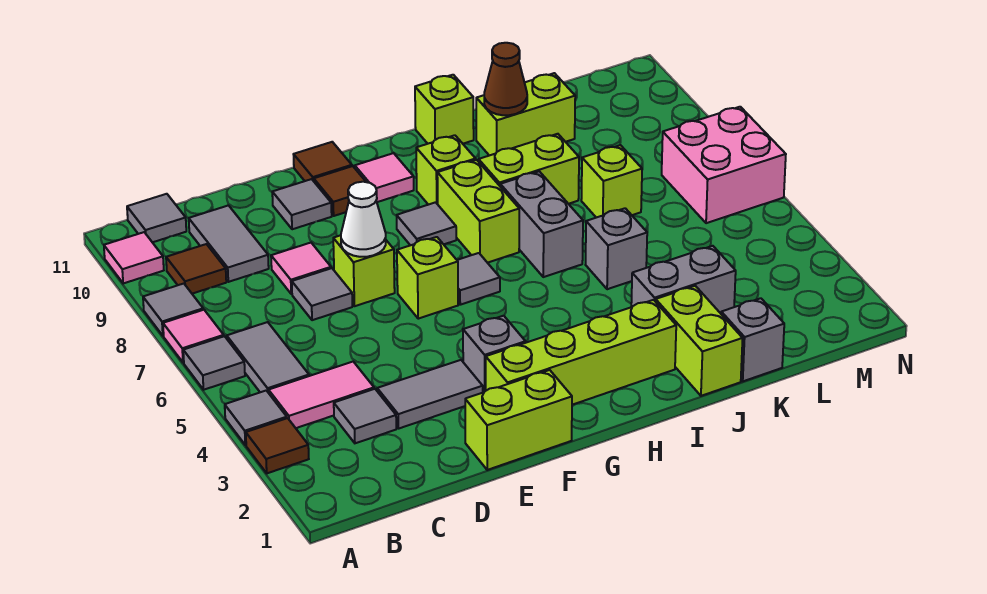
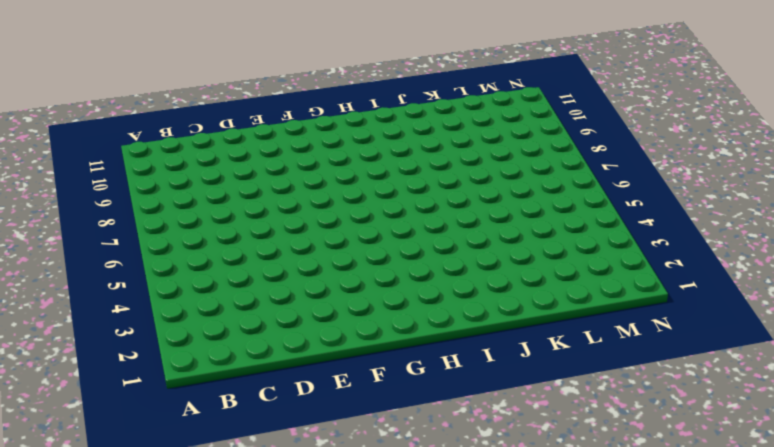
none -> brown tile A3 level 1
none -> grey tile A4 level 1
none -> grey tile A6 level 1
none -> pink tile A7 level 1

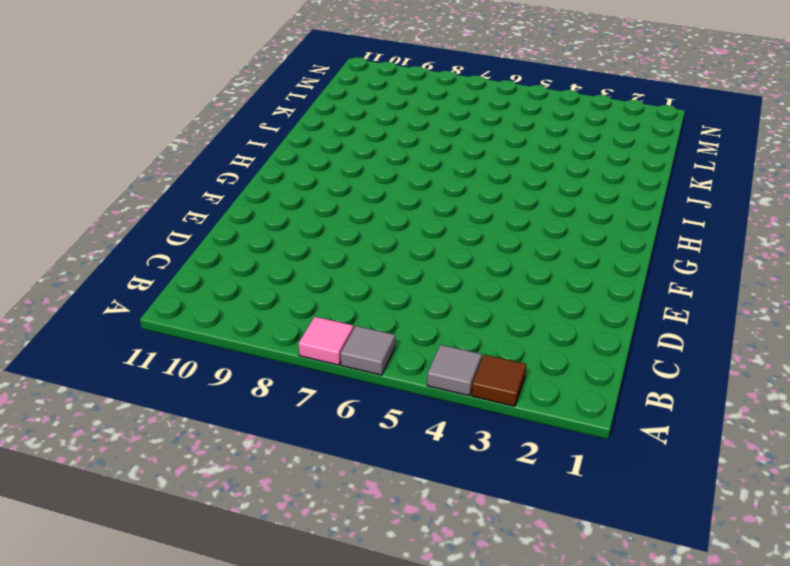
none -> grey tile A8 level 1
none -> pink tile A10 level 1
none -> pink tile B4:C4 level 1
none -> grey tile B5:B6 level 1

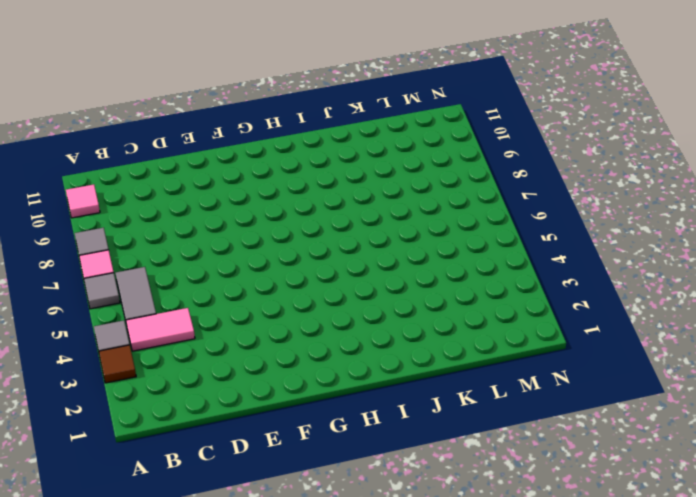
none -> brown tile B9 level 1
none -> grey tile B11 level 1
none -> grey tile C3 level 1
none -> grey tile C9:C10 level 1

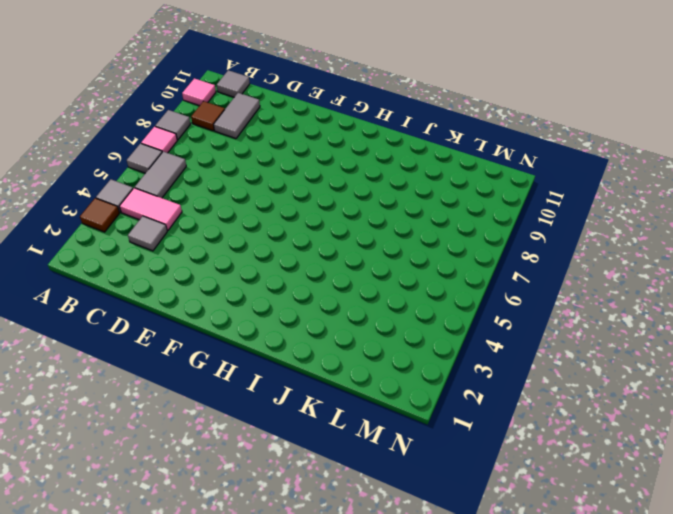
none -> grey tile D3:E3 level 1
none -> grey tile D7 level 1
none -> pink tile D8 level 1
none -> lime brick E1:F1 level 1

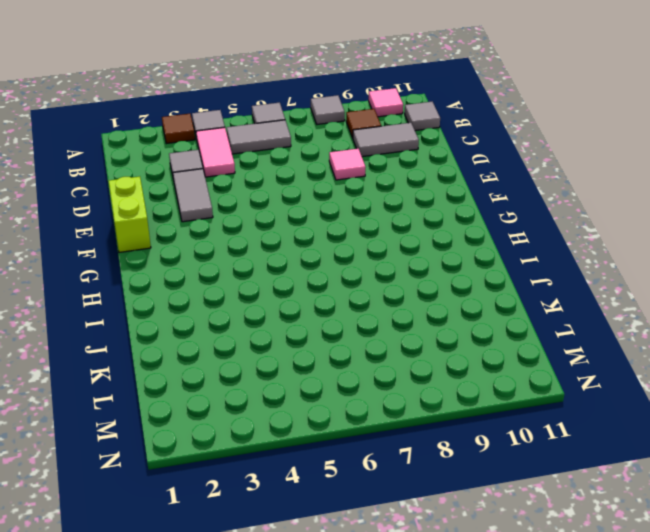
none -> pink tile A7 level 1
none -> grey tile D7 level 1
none -> lime brick E7 level 1
none -> grey tile E10 level 1

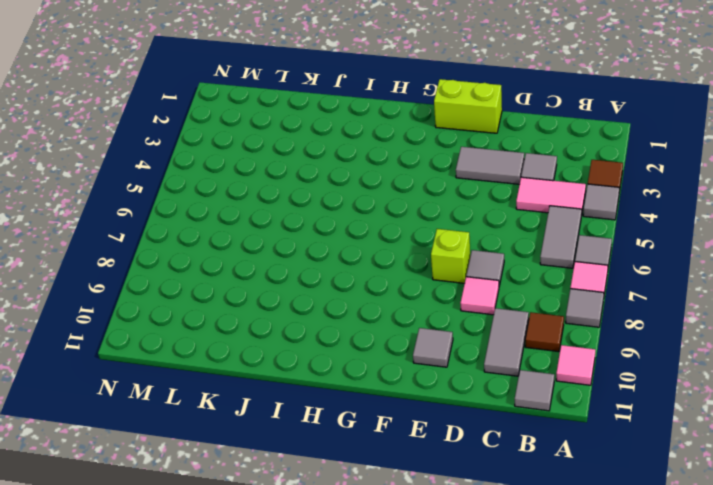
none -> lime brick F2:I2 level 1
none -> grey brick F3 level 1
none -> lime brick F6 level 1
none -> brown tile F10 level 1

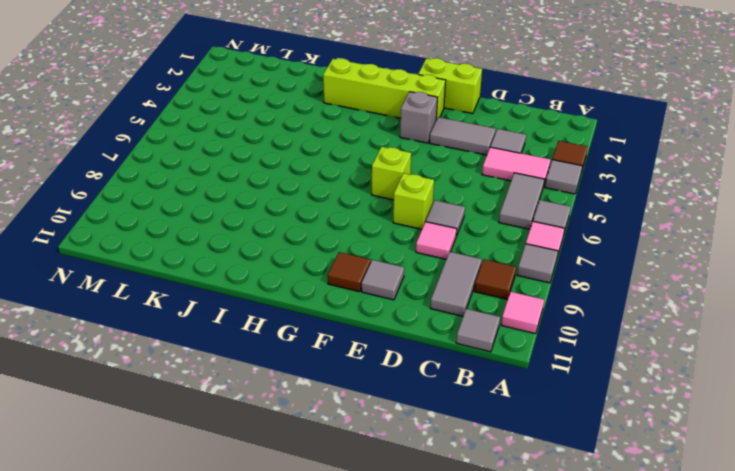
none -> brown tile F11 level 1
none -> grey tile G6 level 1
none -> grey tile G8 level 1
none -> pink tile G10 level 1

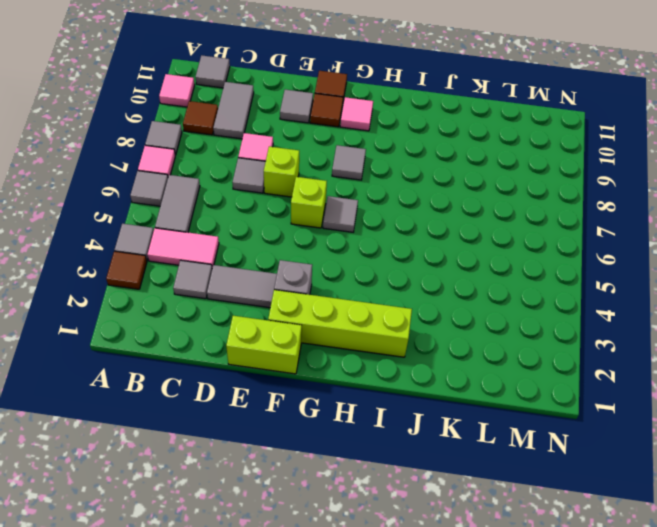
none -> lime brick H7:H8 level 1
none -> lime brick H9 level 1
none -> grey brick I6:I7 level 1
none -> lime brick I8:J8 level 1

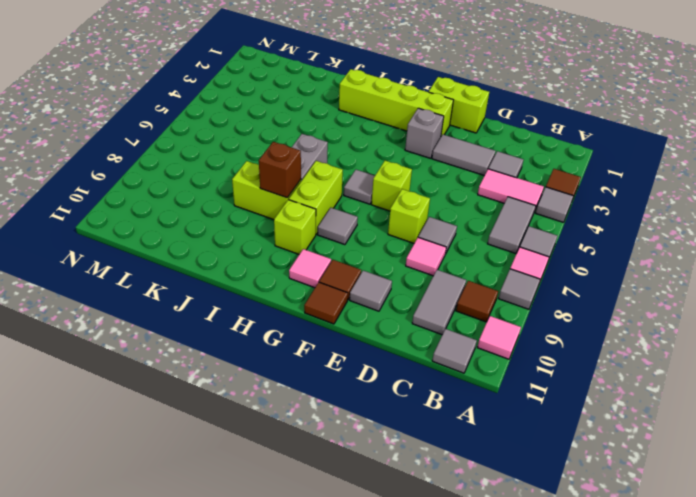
brown brick I8 level 2 -> none
none -> lime brick I11 level 1
none -> lime brick J1:J2 level 1
none -> grey brick J3:K3 level 1
none -> grey brick J5 level 1

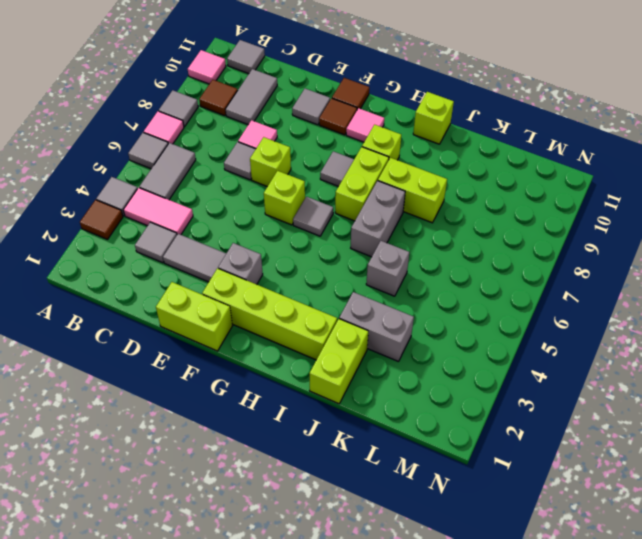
none -> lime brick J10:K10 level 1
none -> grey brick K1 level 1
none -> lime brick K7 level 1
none -> pink brick M6:N7 level 1

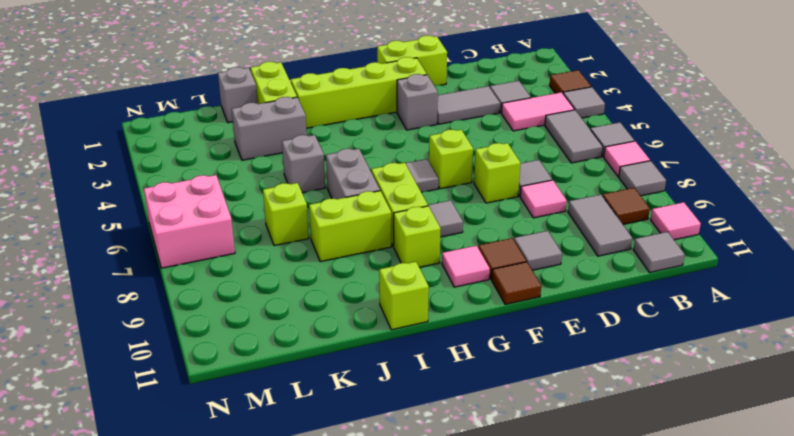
none -> lime brick J10:K10 level 1
none -> white cone E7 level 2
none -> brown cone J10 level 2

